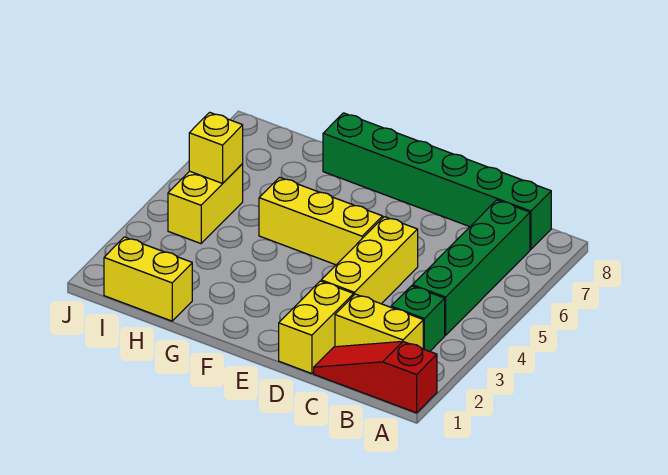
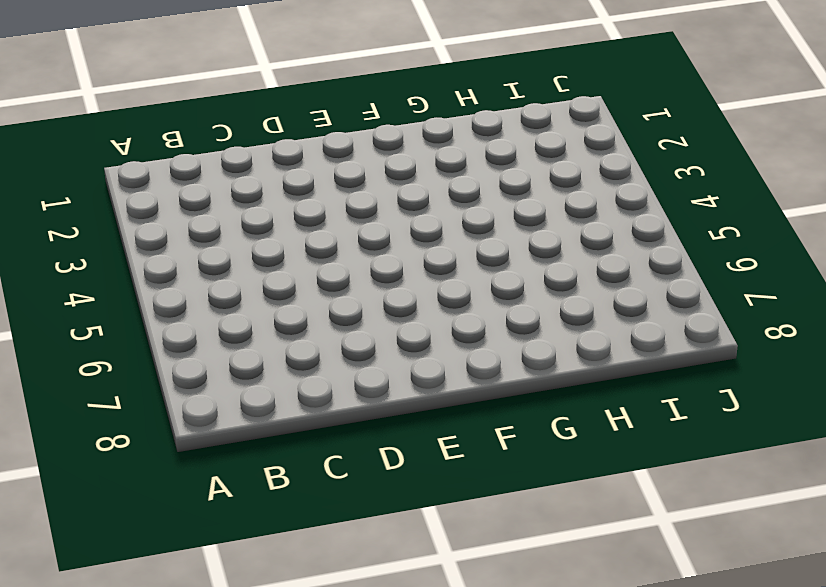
none -> red slope A1:C1 level 1 top A
none -> yellow brick B2:C2 level 1

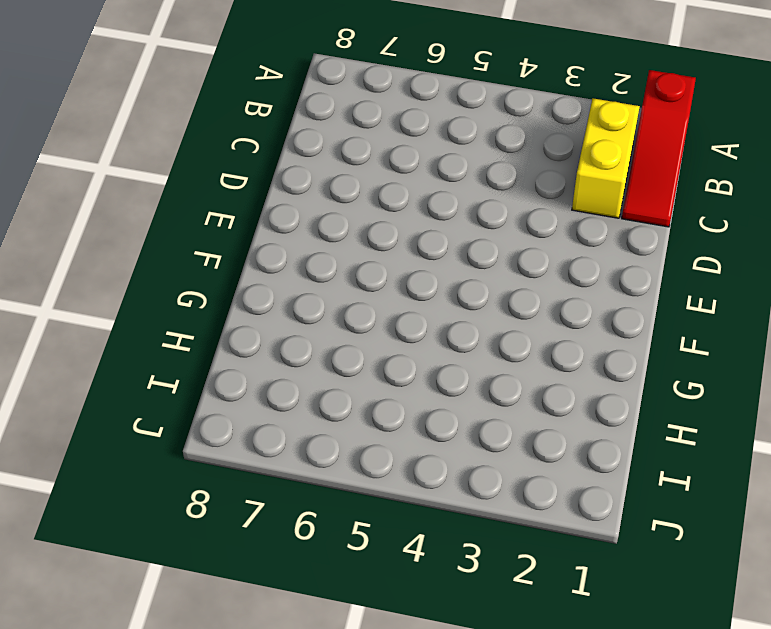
none -> green brick B3 level 1
none -> green brick B4:B7 level 1

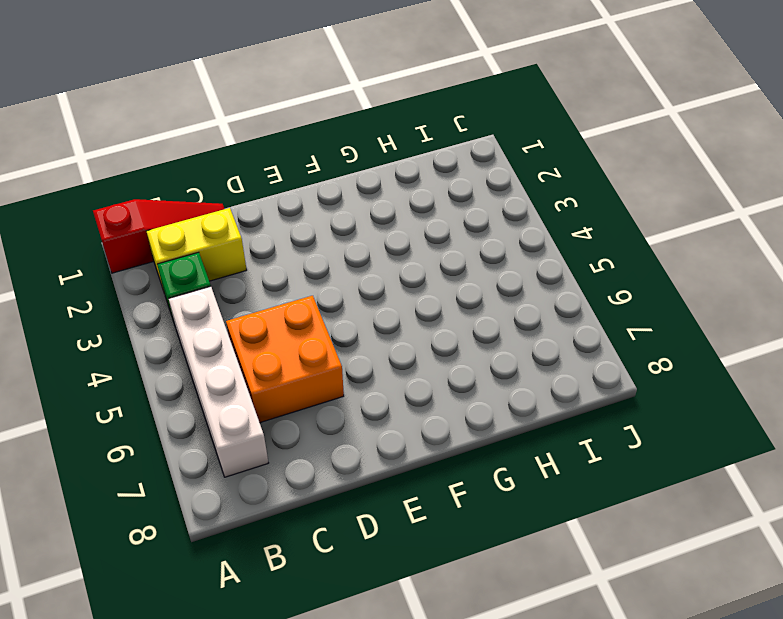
white brick B4:B7 level 1 -> green brick B4:B7 level 1
orange brick C5:D6 level 1 -> yellow brick D3:D5 level 1
none -> green brick B8:G8 level 1
none -> yellow brick D1:D2 level 1

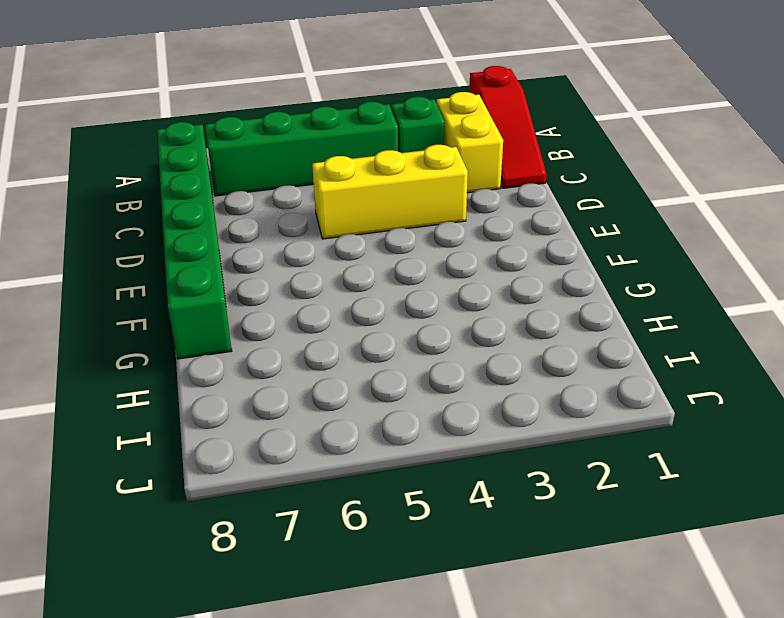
none -> yellow brick D1:D2 level 1
none -> yellow brick E5:G5 level 1

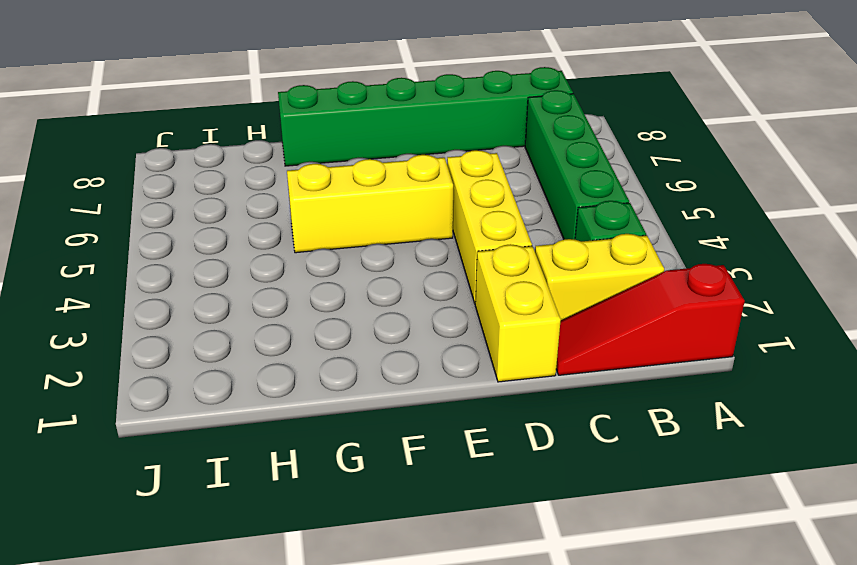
none -> yellow brick H1:I1 level 1
none -> yellow brick I4:I5 level 1

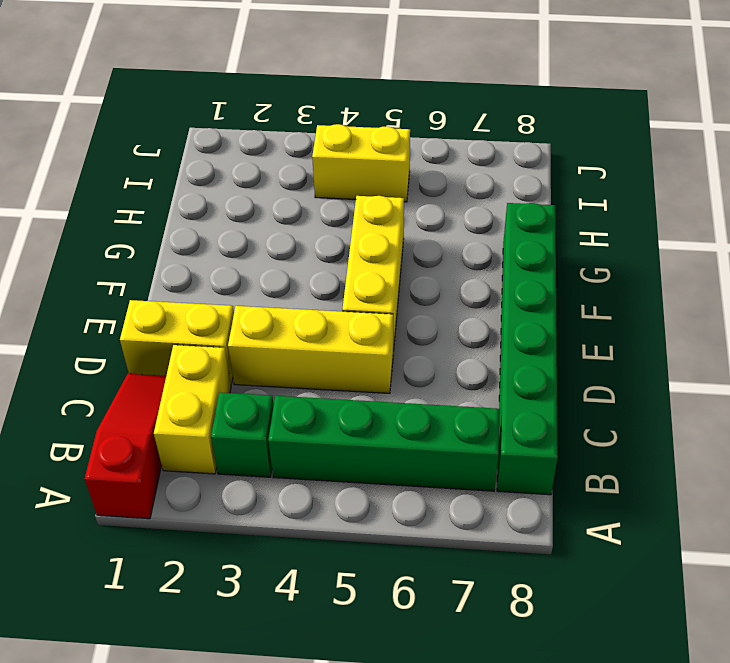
none -> yellow brick H1:I1 level 1
none -> yellow brick I5 level 2

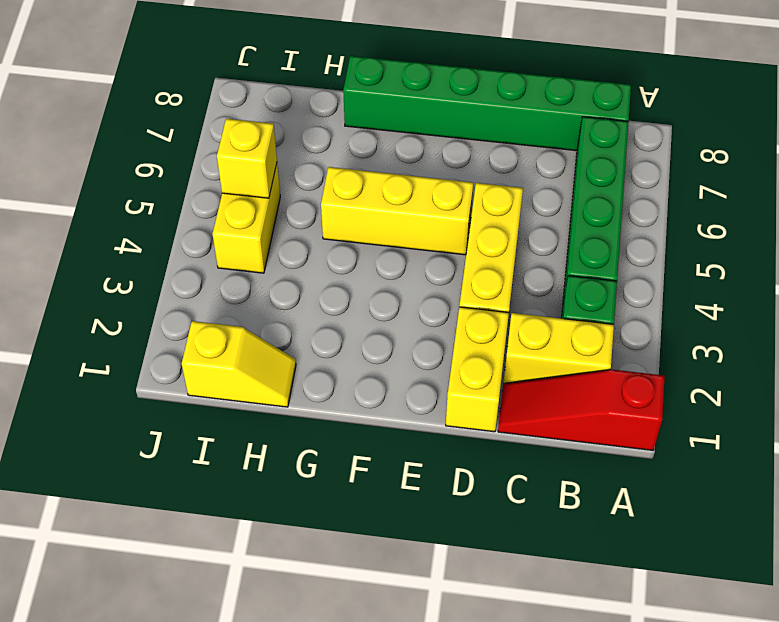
yellow slope H1:I1 level 1 top I -> yellow brick H1:I1 level 1

